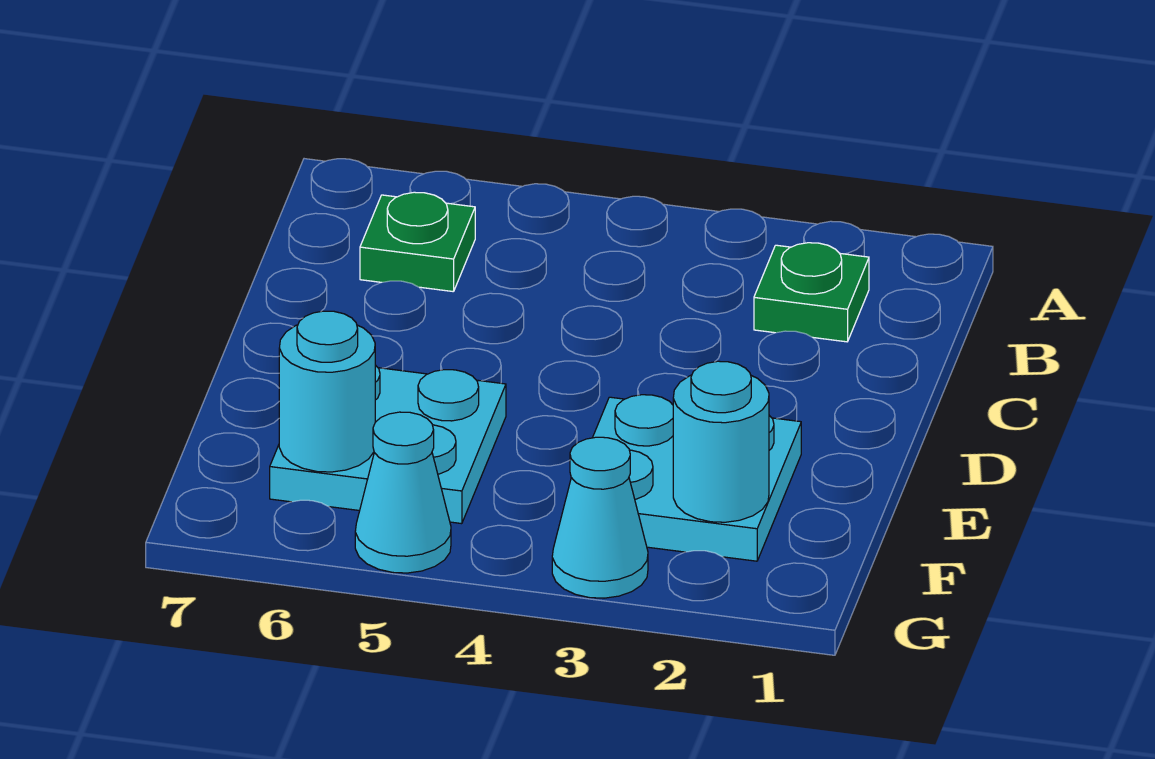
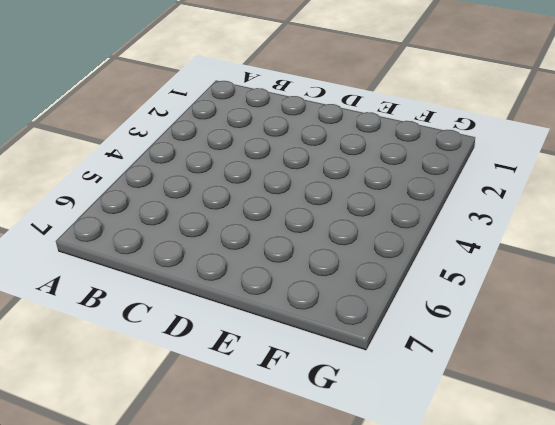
none -> green plate B2 level 1
none -> green plate B6 level 1

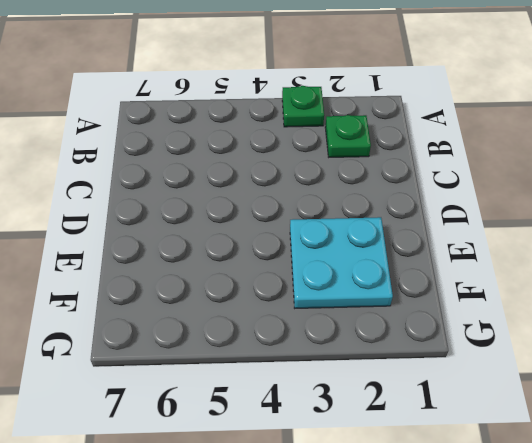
green plate A3 level 1 -> green plate B6 level 1
none -> cyan plate E5:F6 level 1
none -> cyan cone G3 level 1

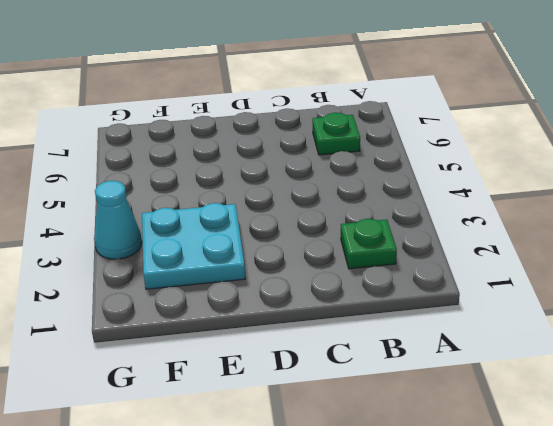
none -> cyan plate E5:F6 level 1
none -> cyan cone G5 level 1

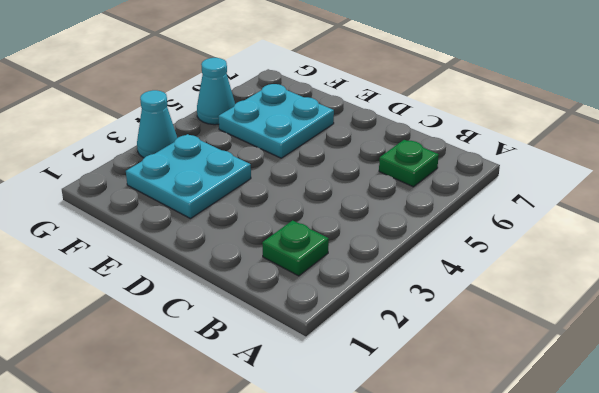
none -> cyan round brick F2 level 2
none -> cyan round brick F6 level 2

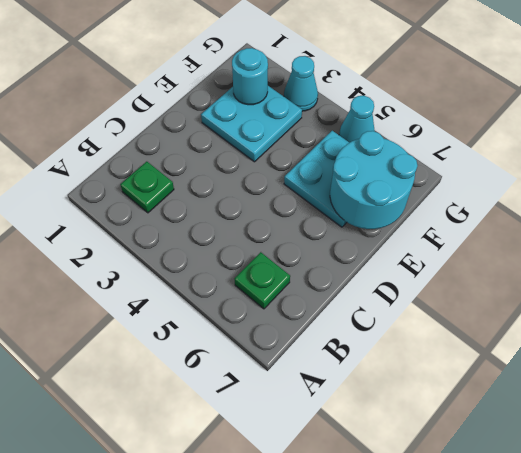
cyan round brick E6:F7 level 2 -> cyan round brick F6 level 2

